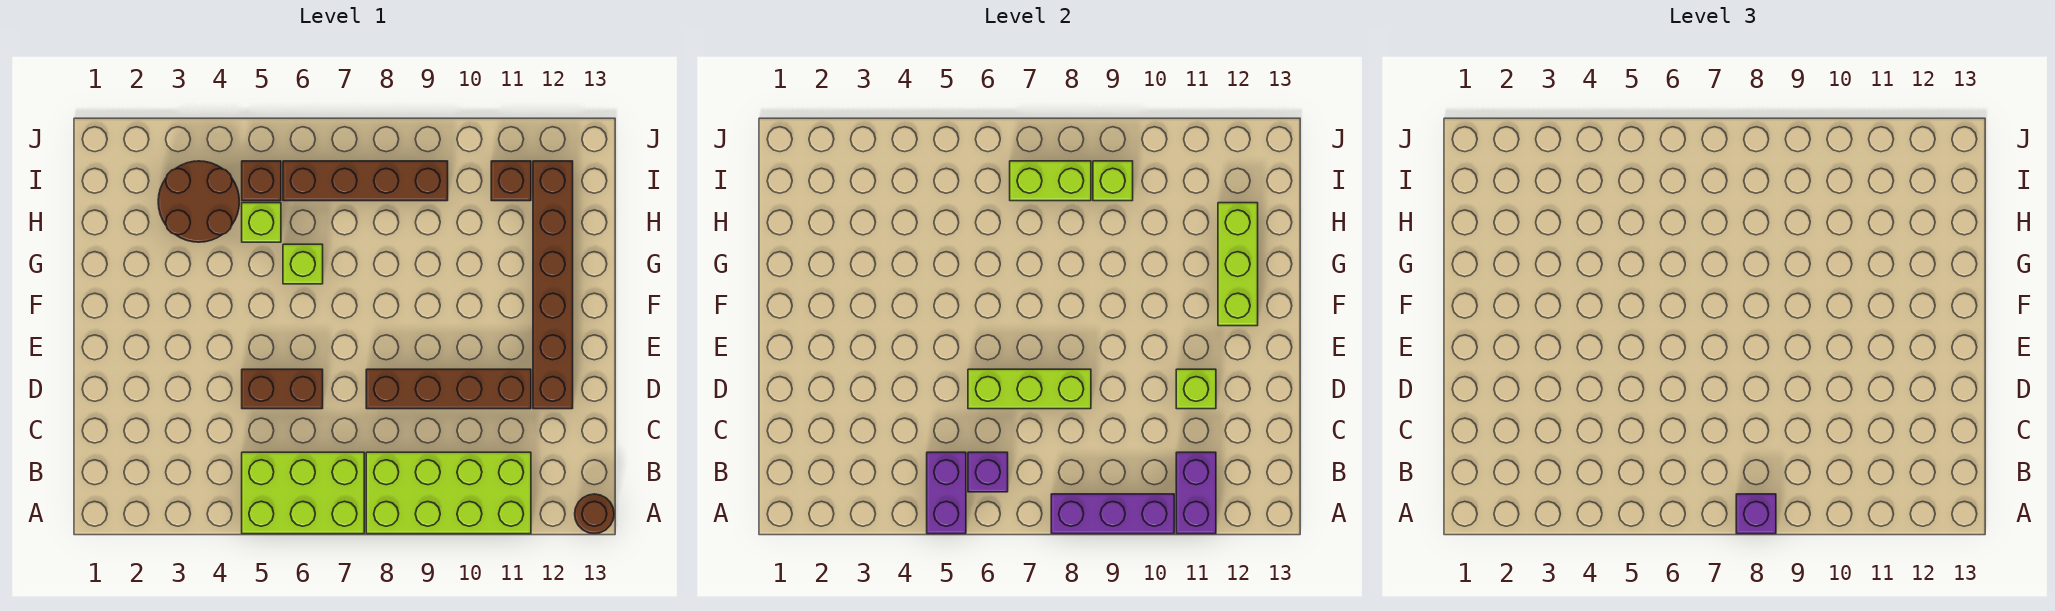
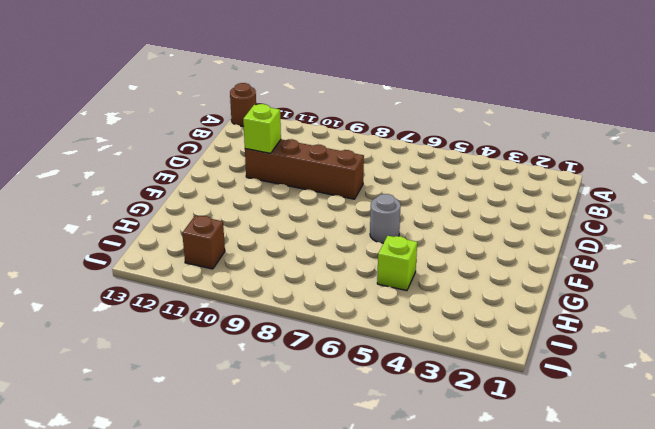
grey round brick F6 level 1 -> none
none -> lime brick A5:B7 level 1
none -> lime brick A8:B11 level 1
none -> brown brick D5:D6 level 1

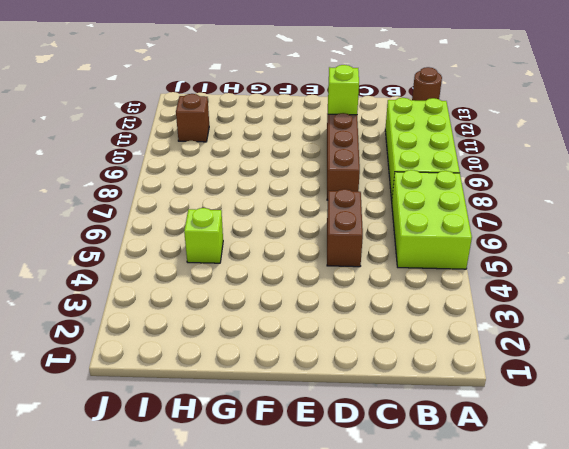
none -> brown brick D12:I12 level 1
none -> lime brick G6 level 1
none -> brown round brick H3:I4 level 1

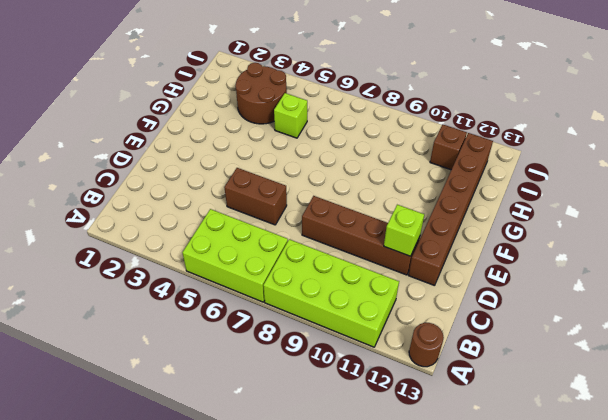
none -> lime brick G6 level 1
none -> brown brick I5 level 1
none -> brown brick I6:I9 level 1

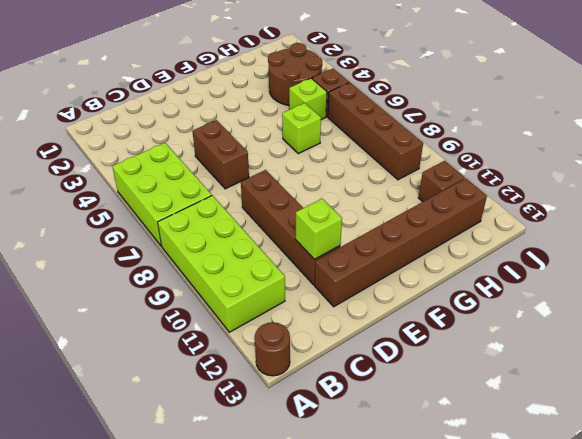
none -> purple brick A5:B5 level 2
none -> purple brick A8:A10 level 2
none -> purple brick A11:B11 level 2

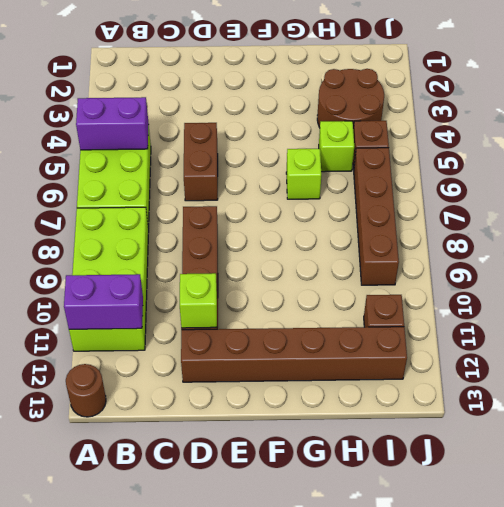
none -> purple brick A8:A10 level 2
none -> purple brick B6 level 2
none -> lime brick D6:D8 level 2

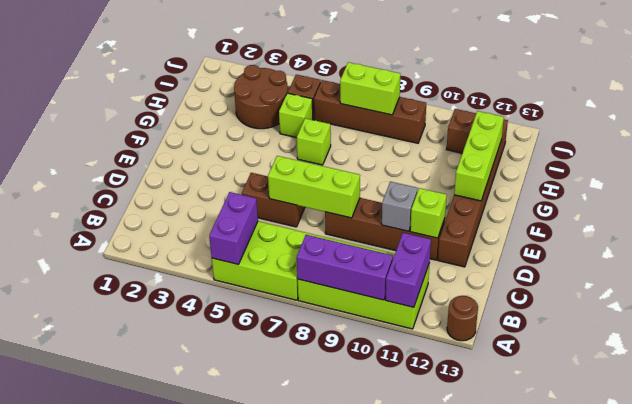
grey brick D10 level 2 -> none
none -> purple brick B6 level 2
none -> lime brick I9 level 2
none -> purple brick A8 level 3

